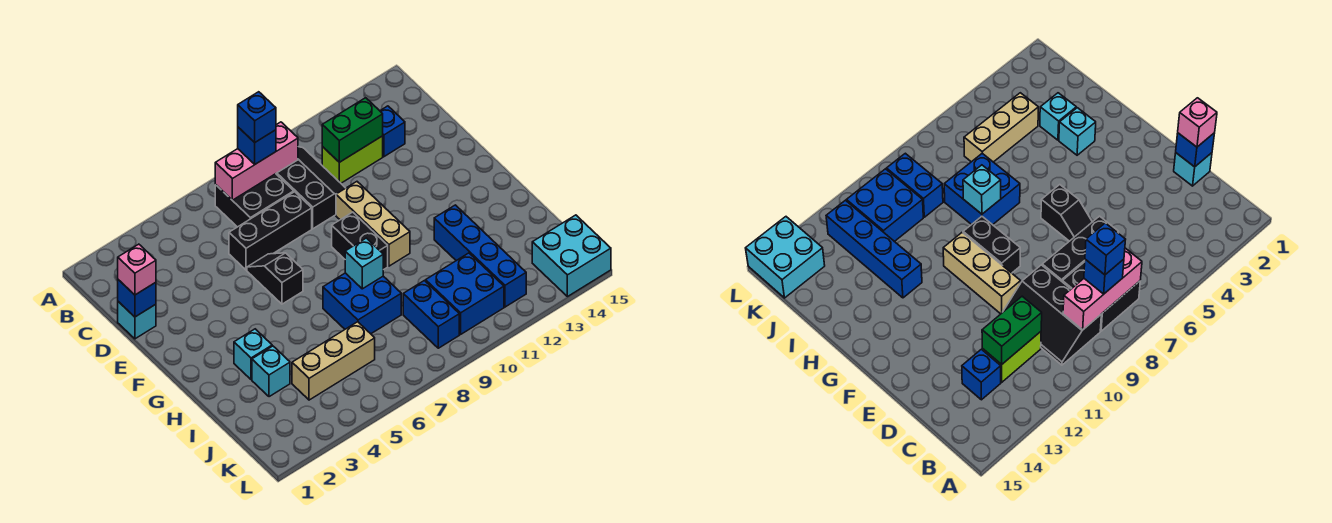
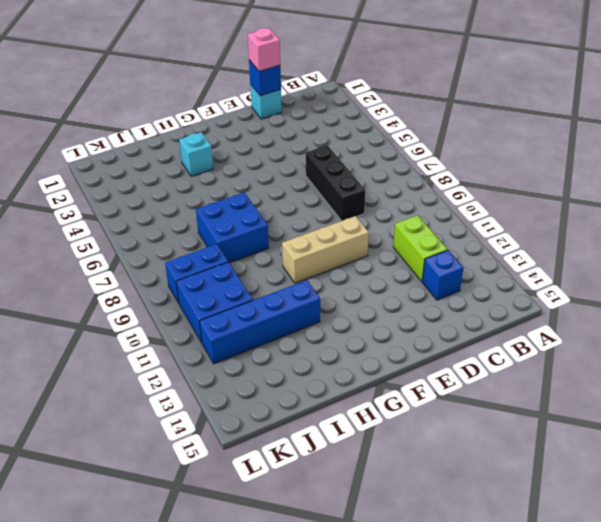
none -> black brick B7:C8 level 1
none -> black slope B9:D10 level 1 top 9
none -> black slope E6:F6 level 1 top F

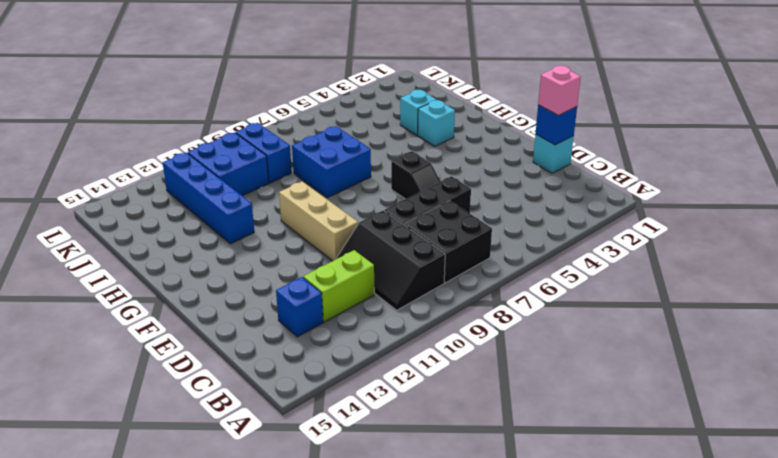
none -> black brick F9:G9 level 1
none -> tan brick J4:J6 level 1
none -> cyan brick K14:L15 level 1

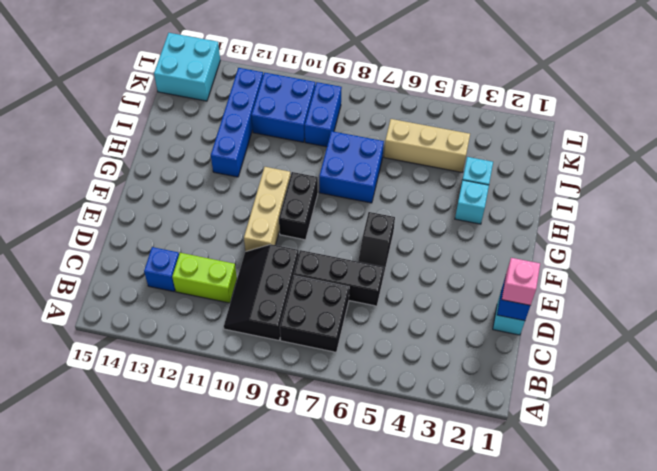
none -> pink brick B7:B9 level 2
none -> green brick C11:C12 level 2
none -> cyan brick H8 level 2

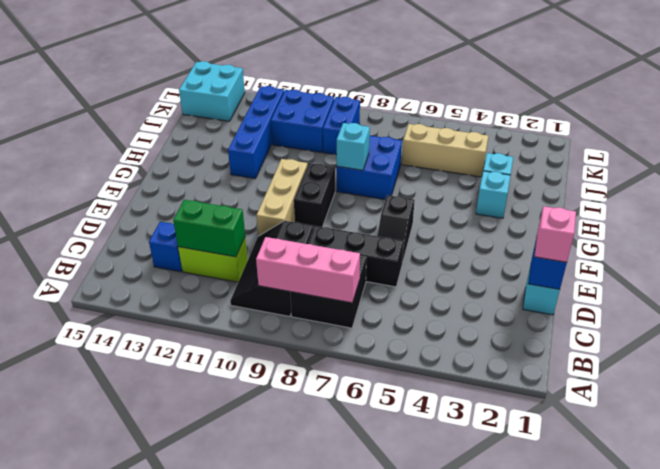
none -> blue brick B8 level 3
none -> blue brick B8 level 4

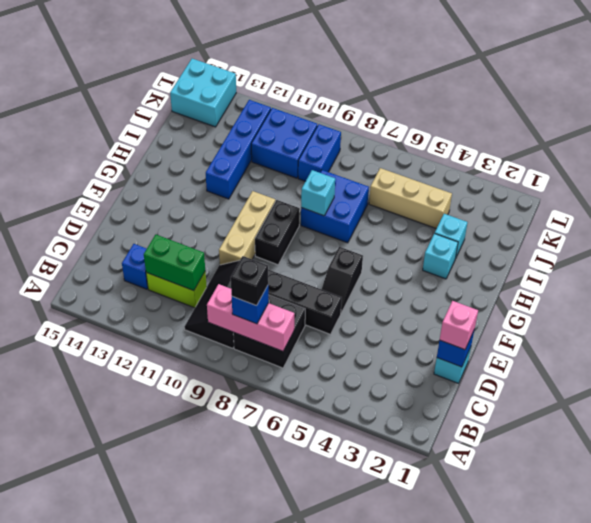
black brick B8 level 4 -> blue brick B8 level 4

